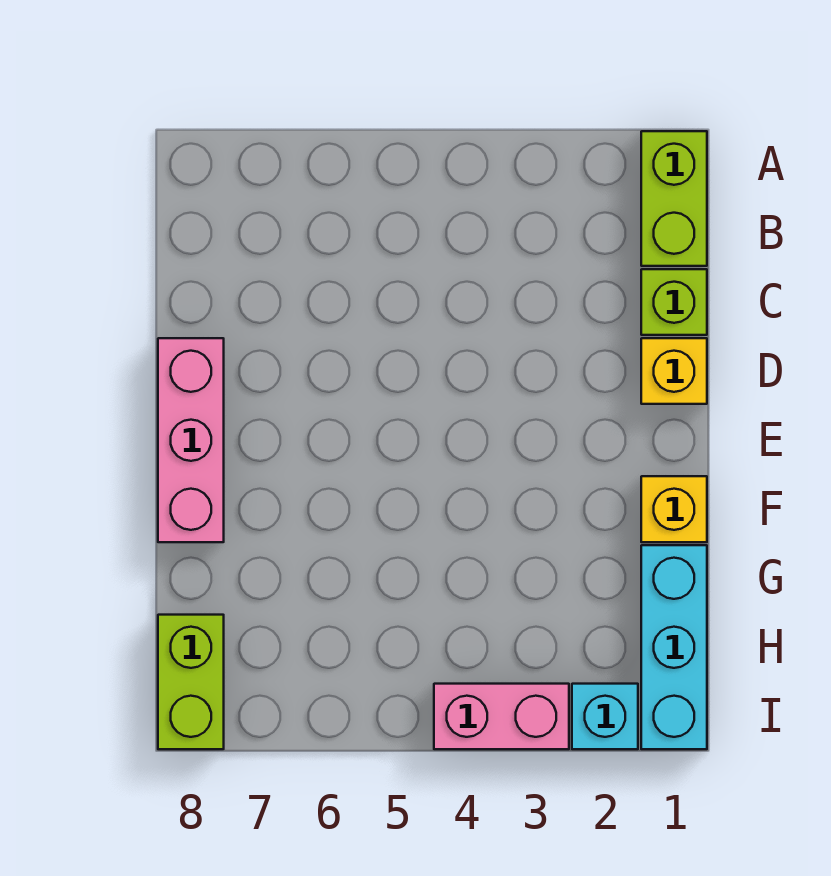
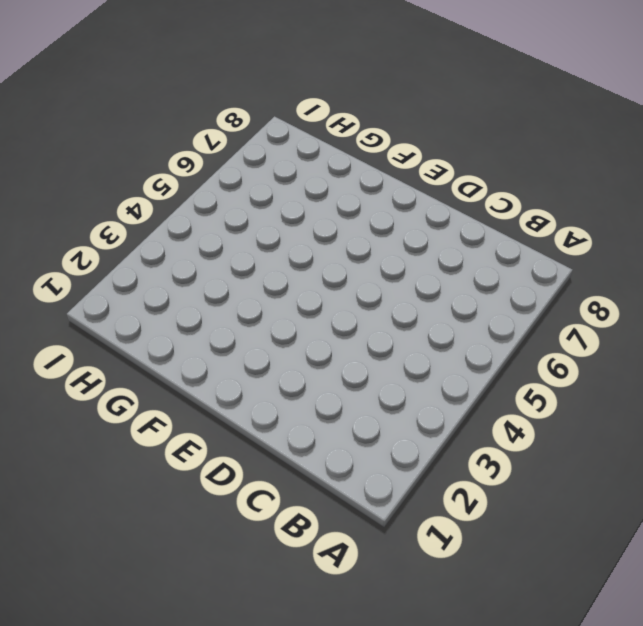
none -> lime brick A1:B1 level 1
none -> lime brick C1 level 1

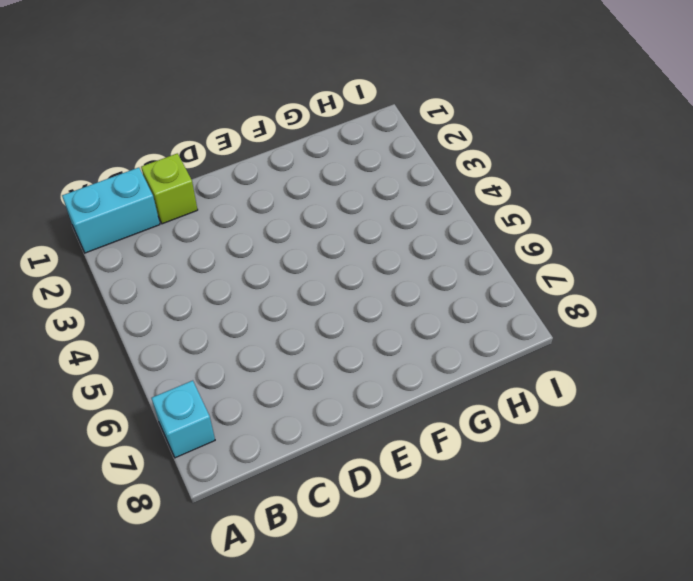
cyan brick A1:B1 level 1 -> lime brick A1:B1 level 1
cyan brick A7 level 1 -> cyan brick I2 level 1
none -> yellow brick D1 level 1
none -> pink brick D8:F8 level 1

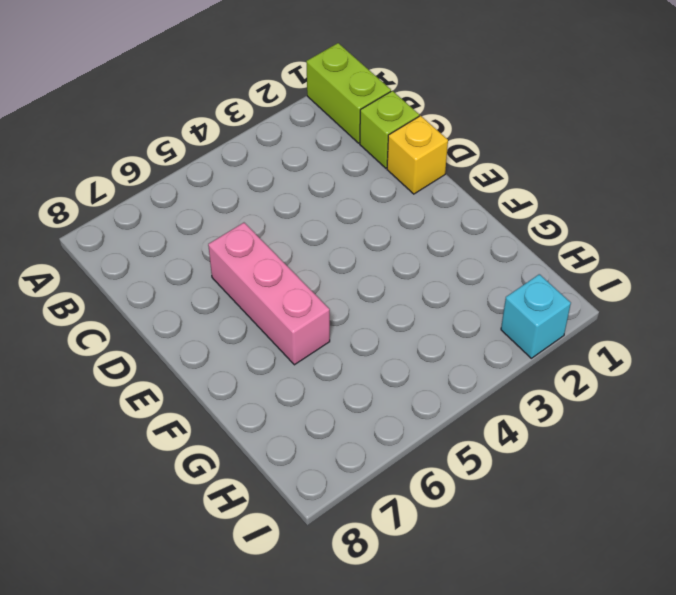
pink brick D6:F6 level 1 -> pink brick D8:F8 level 1
none -> yellow brick F1 level 1
none -> cyan brick G1:I1 level 1

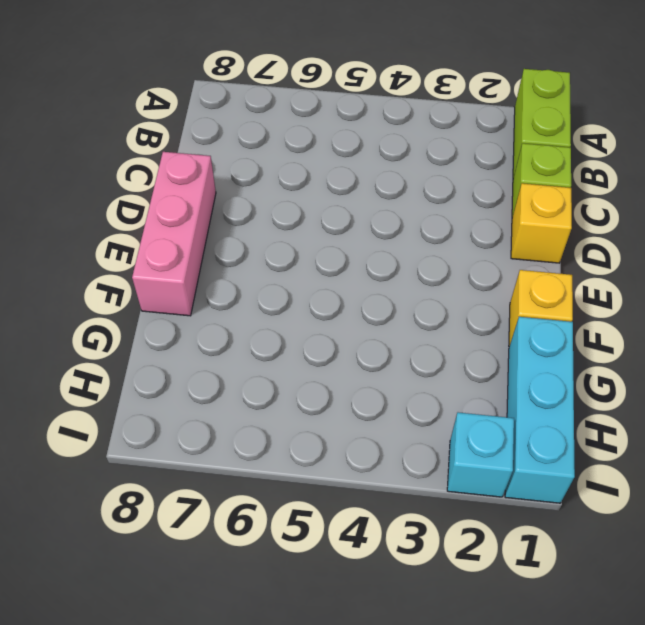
none -> lime brick H8:I8 level 1
none -> pink brick I3:I4 level 1

